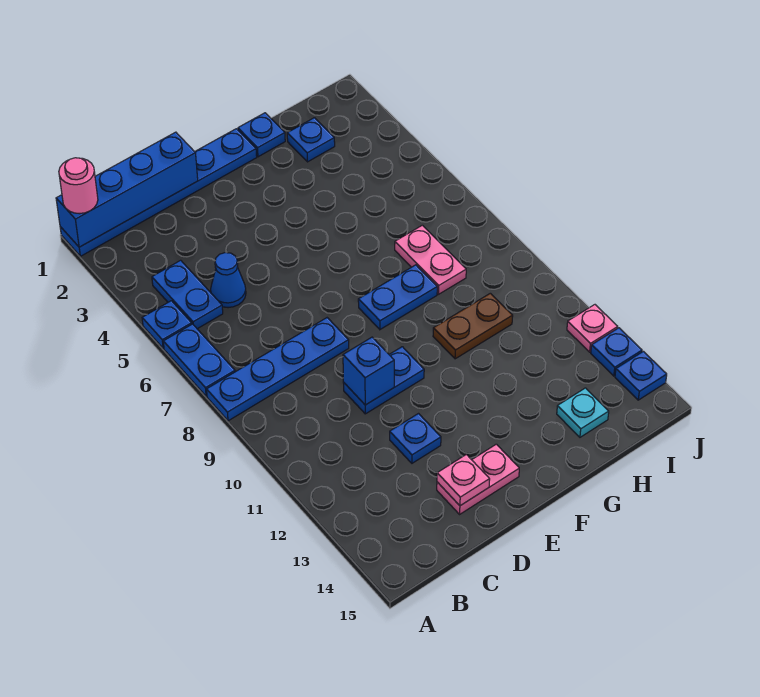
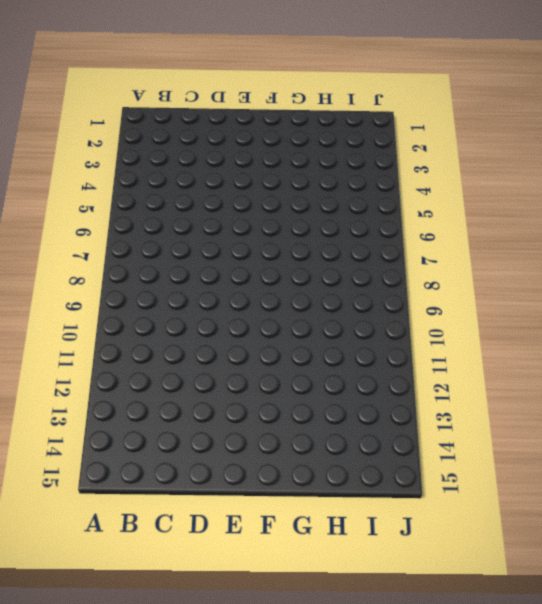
none -> blue plate A1:F1 level 1
none -> blue plate A5 level 1
none -> blue plate A6:A7 level 1

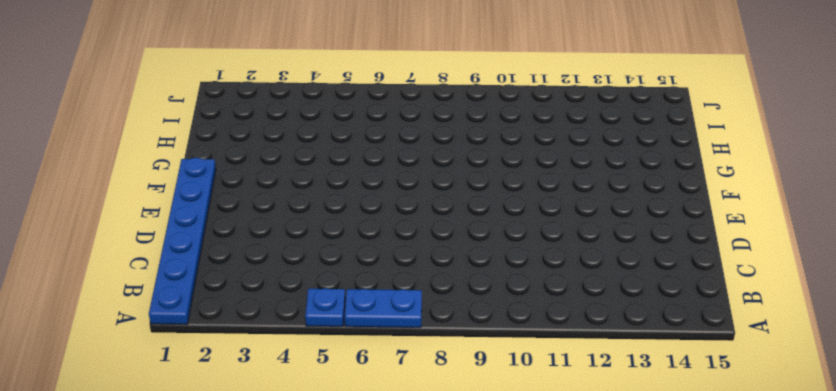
none -> blue plate A8:D8 level 1
none -> blue plate B4:B5 level 1
none -> blue cone C5 level 1

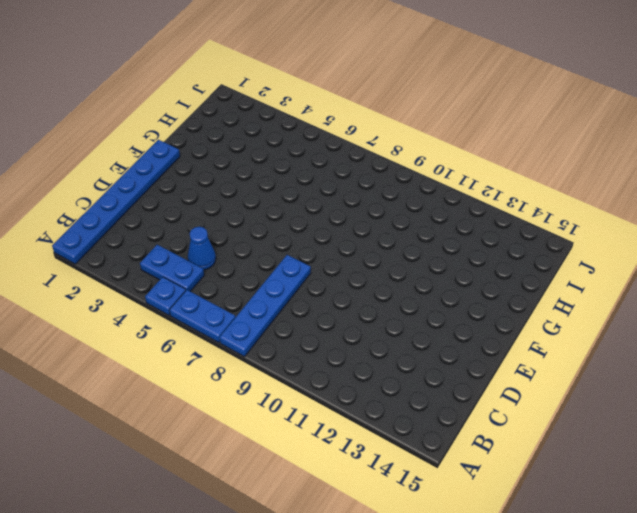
none -> blue plate D10:E10 level 1
none -> blue plate D12 level 1
none -> pink plate D14:E14 level 1

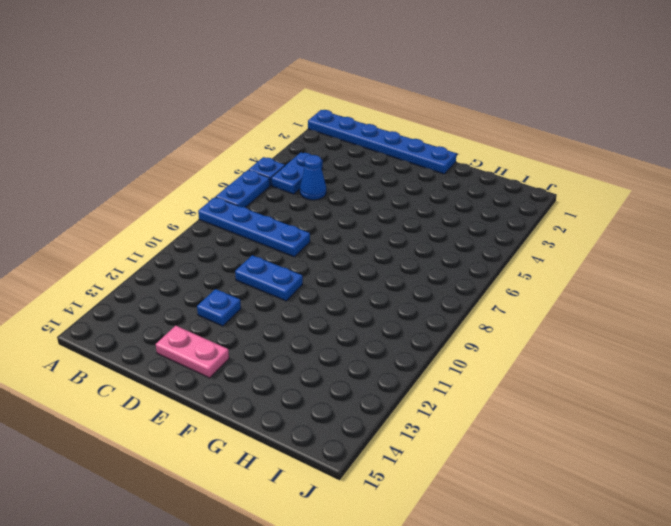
none -> blue plate F8:G8 level 1
none -> blue plate G1 level 1
none -> brown plate G10:H10 level 1

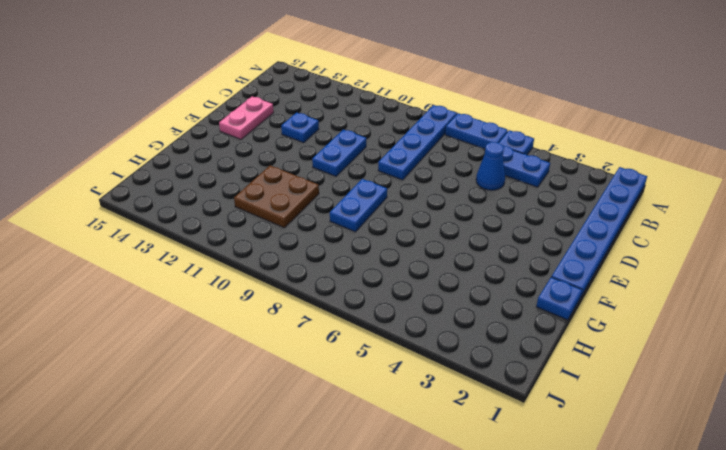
brown plate G10:H11 level 1 -> brown plate G10:H10 level 1
none -> blue plate H2 level 1
none -> pink plate H7:H8 level 1
none -> cyan plate H14 level 1

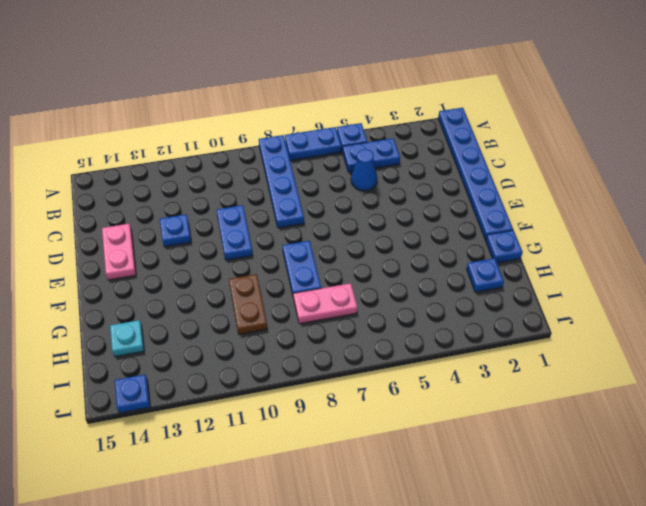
none -> pink plate J12 level 1
none -> blue plate J13 level 1
none -> blue brick A1:D1 level 2

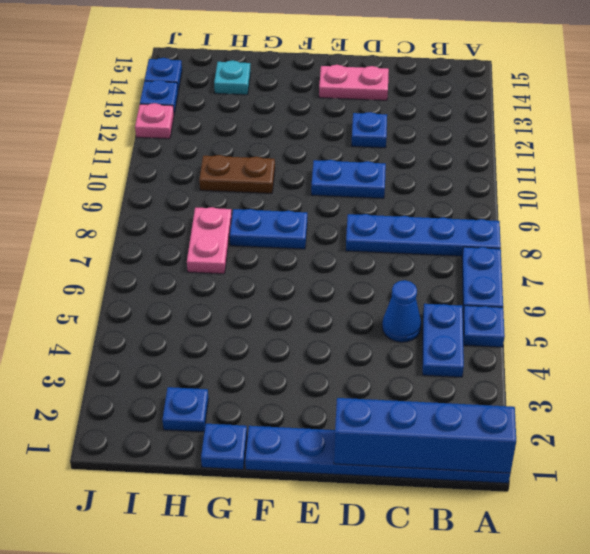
none -> blue brick D10 level 2
none -> pink plate D14 level 2
none -> pink round brick A1 level 3

